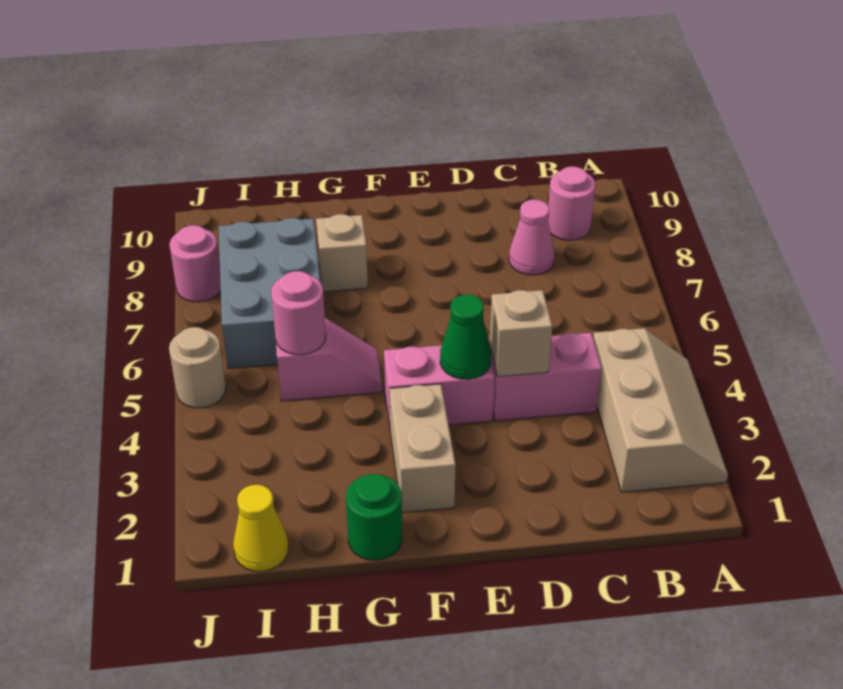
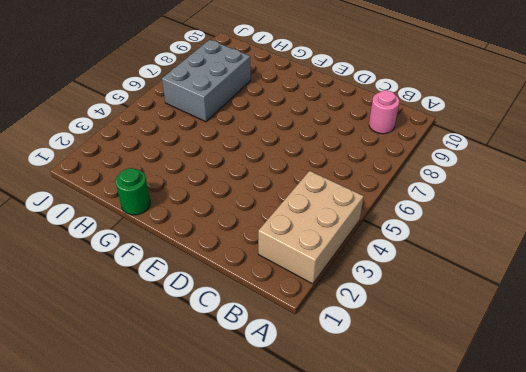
tan brick A2:B4 level 1 -> tan slope A2:B4 level 1 top B
none -> pink brick C4:D4 level 1
none -> pink cone C8 level 1
none -> pink brick E4:F4 level 1

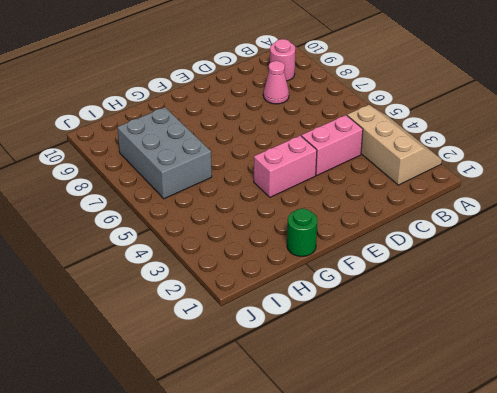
none -> tan brick F2:F3 level 1
none -> pink slope G5:H5 level 1 top H
none -> tan brick G8 level 1

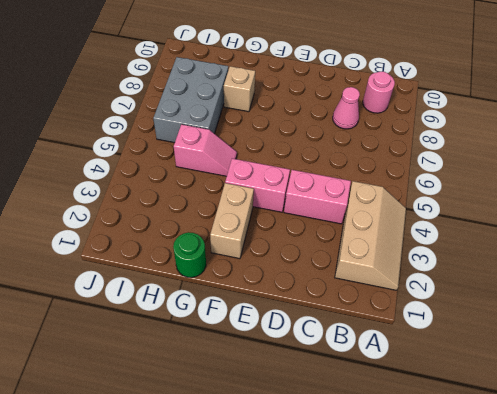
none -> yellow cone I1 level 1
none -> tan round brick J5 level 1
none -> pink round brick J8 level 1

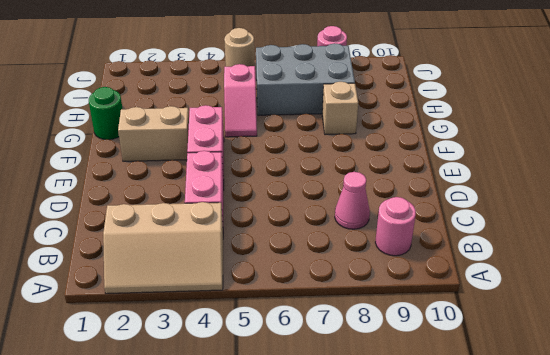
none -> yellow cone I1 level 1
none -> tan brick D4 level 2
none -> green cone E4 level 2

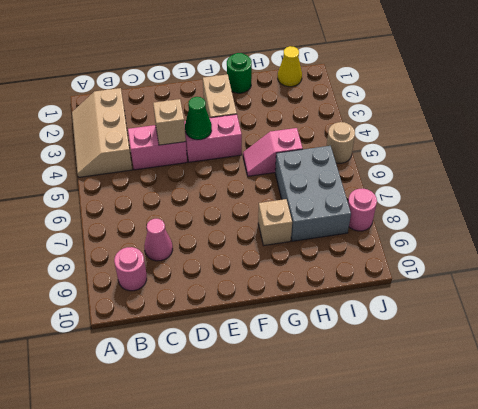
none -> pink round brick H5 level 2

